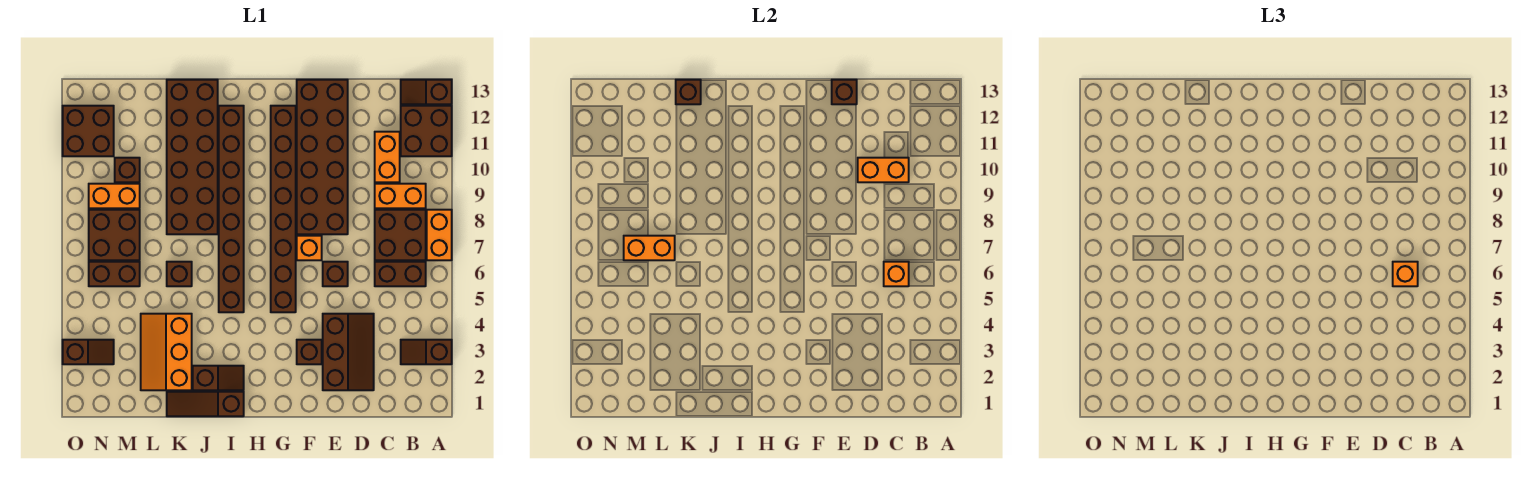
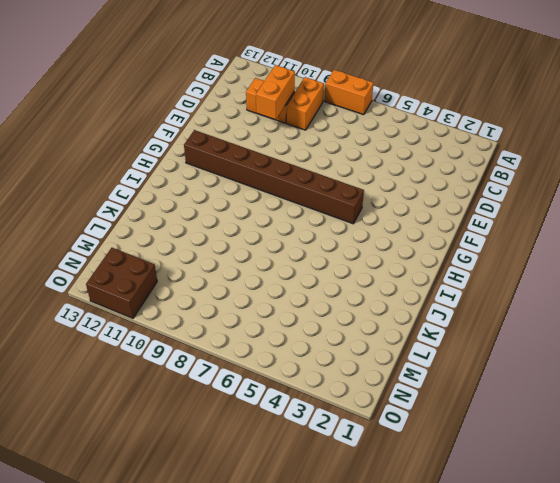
none -> brown slope A3:B3 level 1 top A
none -> brown brick A11:B12 level 1
none -> brown slope A13:B13 level 1 top A
none -> brown brick B6:C6 level 1

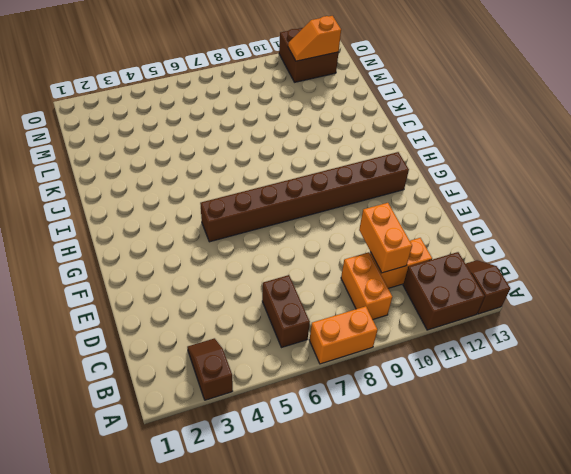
orange slope N11:N12 level 2 top 12 -> none
none -> brown brick B7:C8 level 1
none -> brown slope D2:E4 level 1 top E
none -> brown brick E6 level 1
none -> brown brick E8:F13 level 1

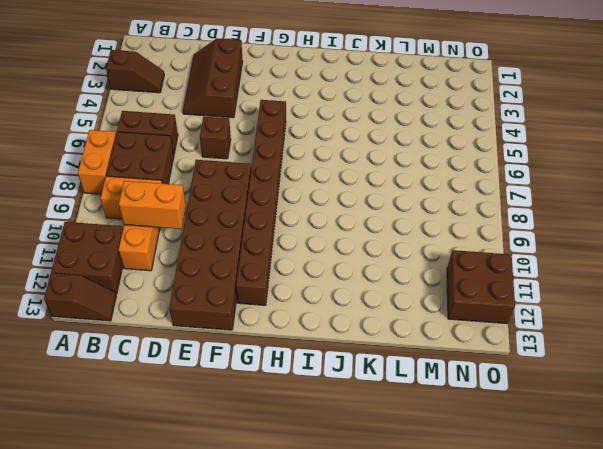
none -> brown brick F3 level 1
none -> orange brick F7 level 1
none -> brown slope I1:K1 level 1 top I
none -> brown slope I2:J2 level 1 top J

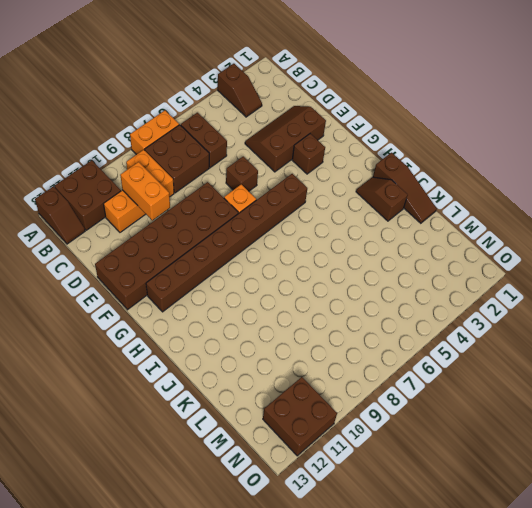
none -> brown brick I5:I12 level 1
none -> brown brick J8:K13 level 1
none -> orange slope K2:L4 level 1 top K
none -> brown brick K6 level 1

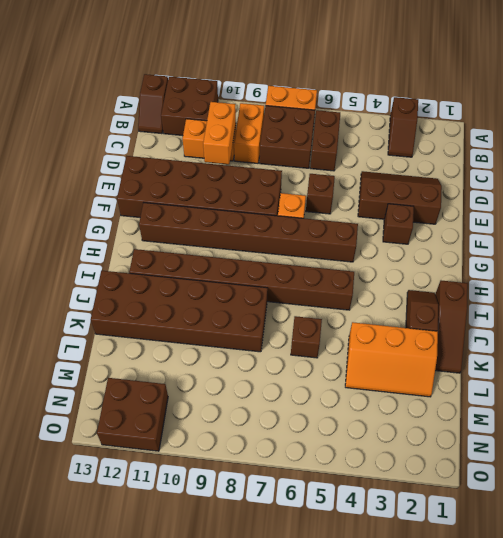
none -> brown brick M6:N6 level 1
none -> brown brick M7:N8 level 1
none -> orange brick M9:N9 level 1
none -> brown brick M10 level 1

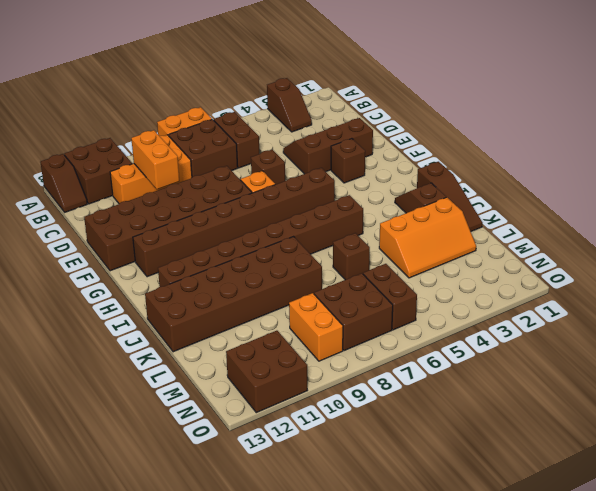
none -> brown brick M10 level 1
none -> brown slope N3:O3 level 1 top O
none -> orange brick C6 level 2
none -> brown brick E13 level 2

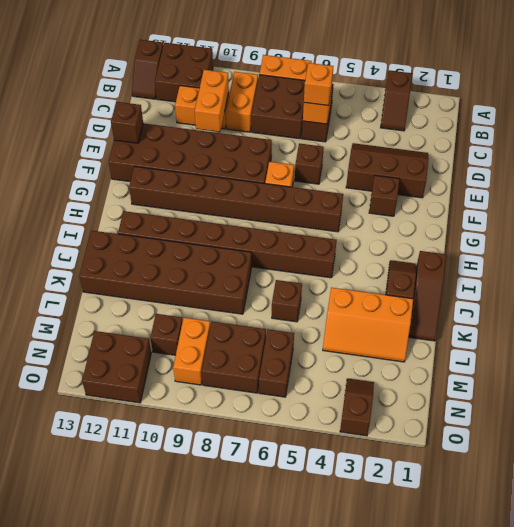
none -> brown brick K13 level 2
none -> orange brick L7:M7 level 2

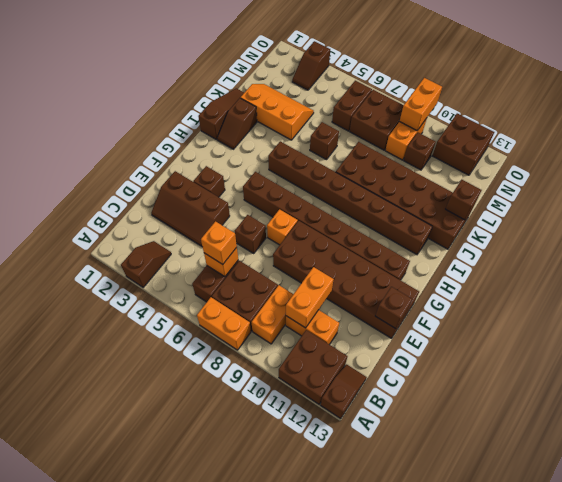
orange brick N9:O9 level 2 -> orange brick L7:M7 level 2

